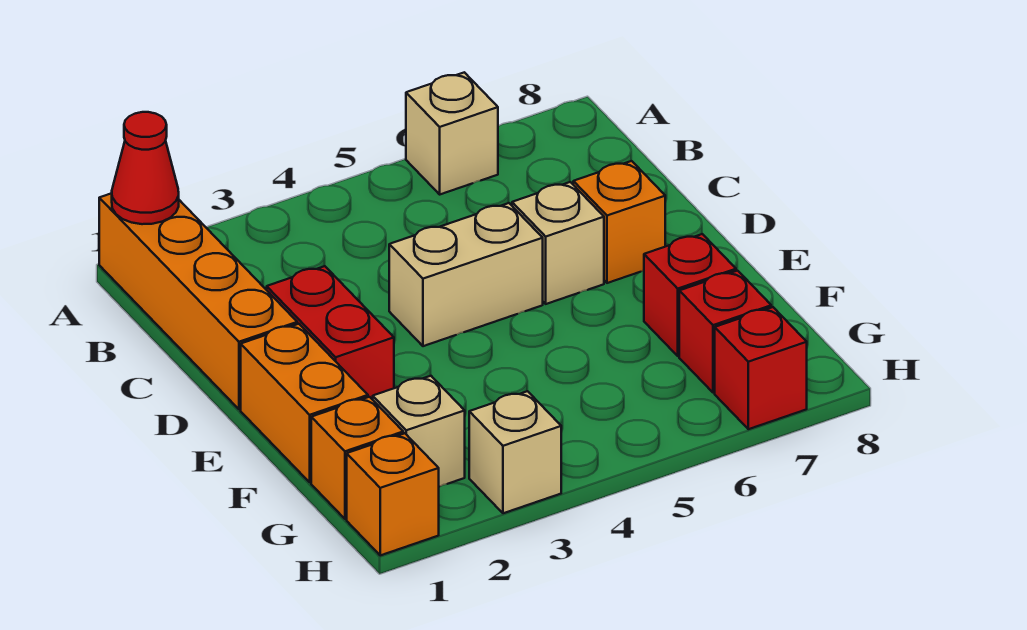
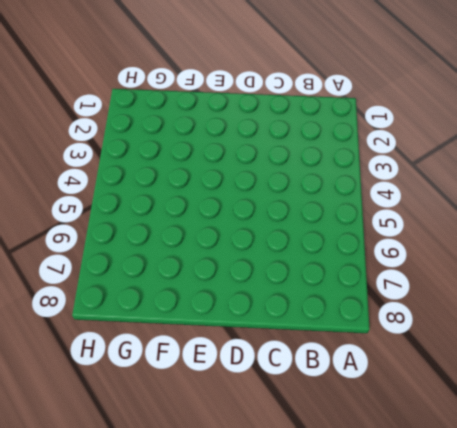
none -> orange brick A1:D1 level 1
none -> tan brick A6 level 1
none -> red brick D2:E2 level 1

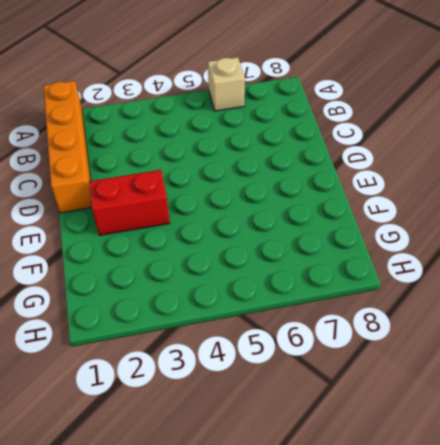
red brick E2:E3 level 1 -> red brick D2:E2 level 1
none -> tan brick D4:D5 level 1
none -> tan brick D6 level 1
none -> orange brick D7 level 1

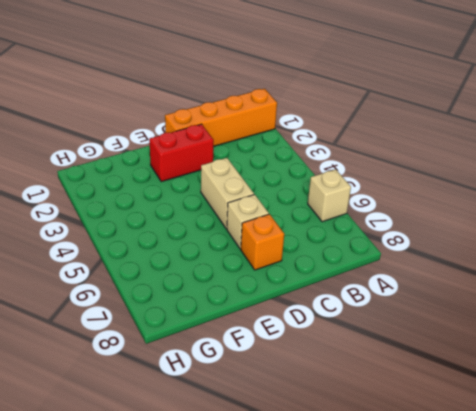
none -> orange brick E1:F1 level 1
none -> red brick F7 level 1
none -> orange brick G1 level 1

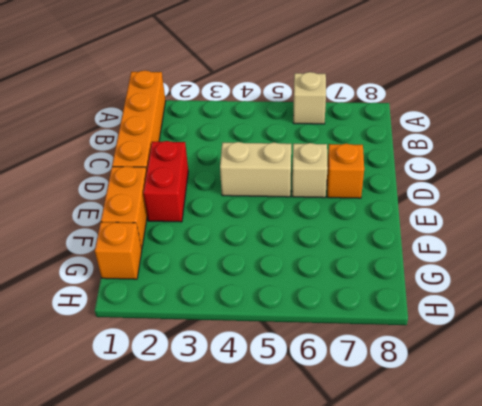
none -> red brick F7 level 1
none -> tan brick G2 level 1
none -> red brick G7 level 1

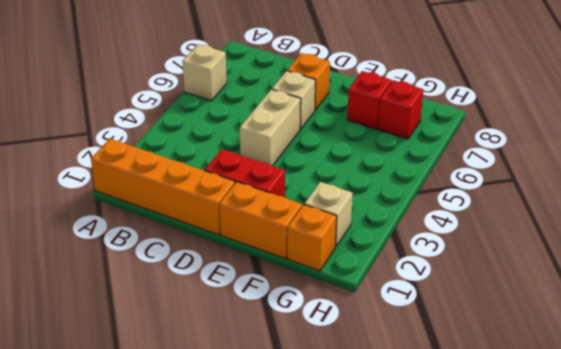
none -> orange brick H1 level 1
none -> tan brick H3 level 1
none -> red brick H7 level 1

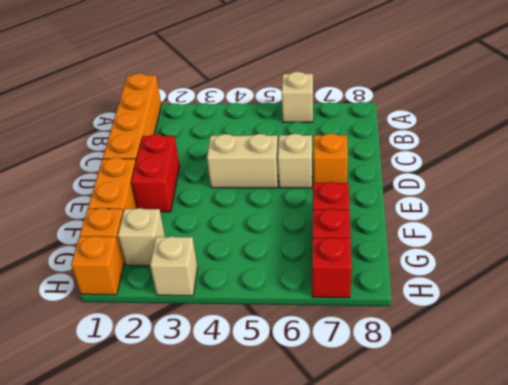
none -> red cone A1 level 2

